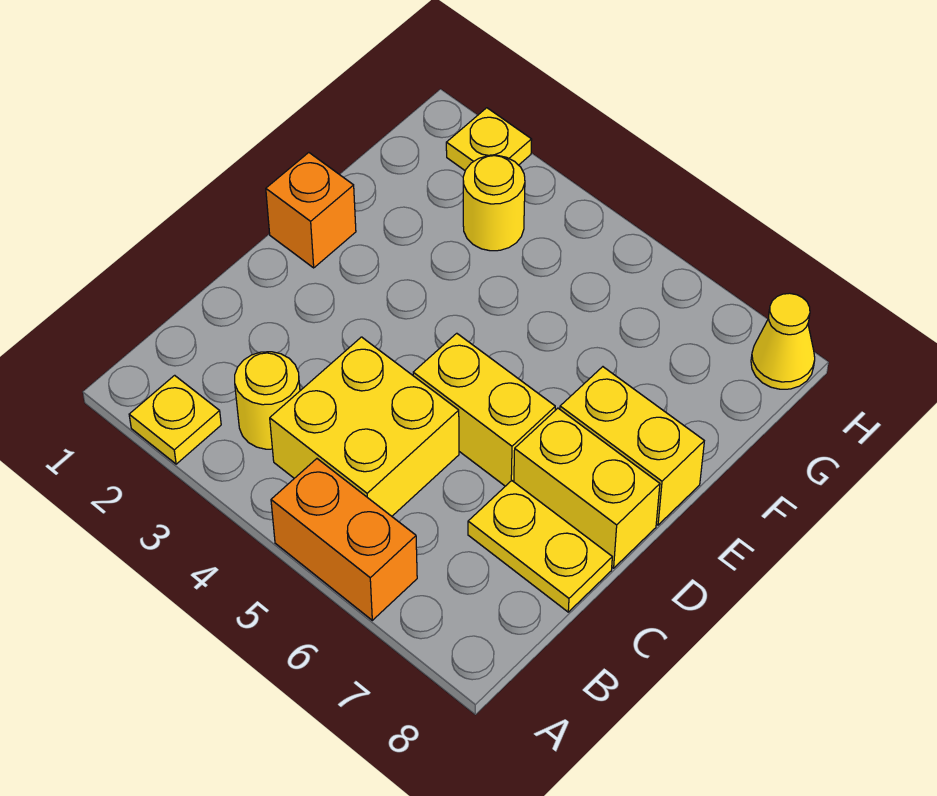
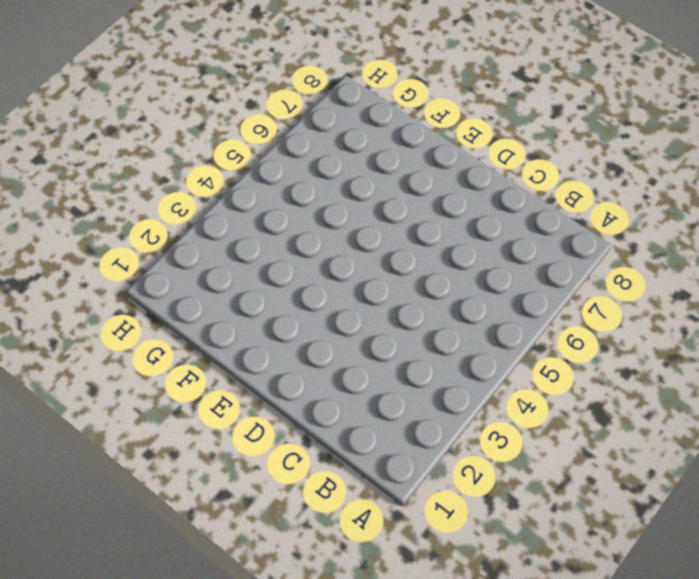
none -> yellow plate A2 level 1
none -> orange brick A5:A6 level 1
none -> yellow round brick B3 level 1

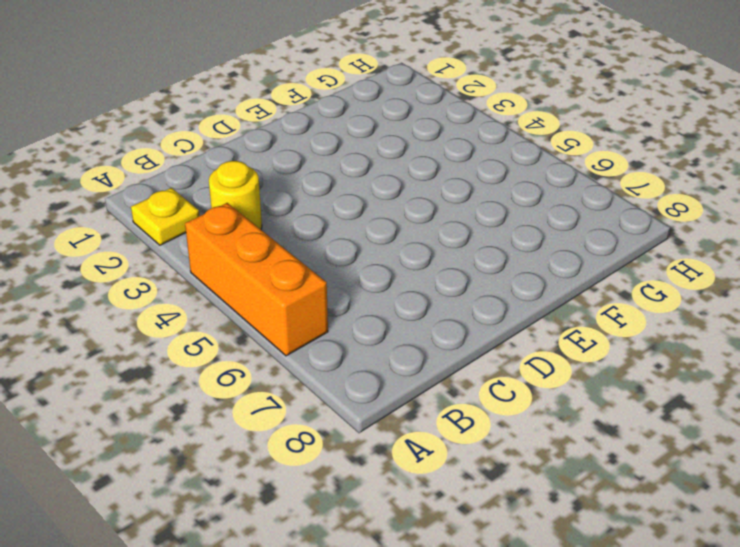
orange brick A4:A6 level 1 -> orange brick A5:A6 level 1
none -> yellow brick B4:C5 level 1
none -> yellow plate C7:C8 level 1
none -> yellow brick D5:D6 level 1

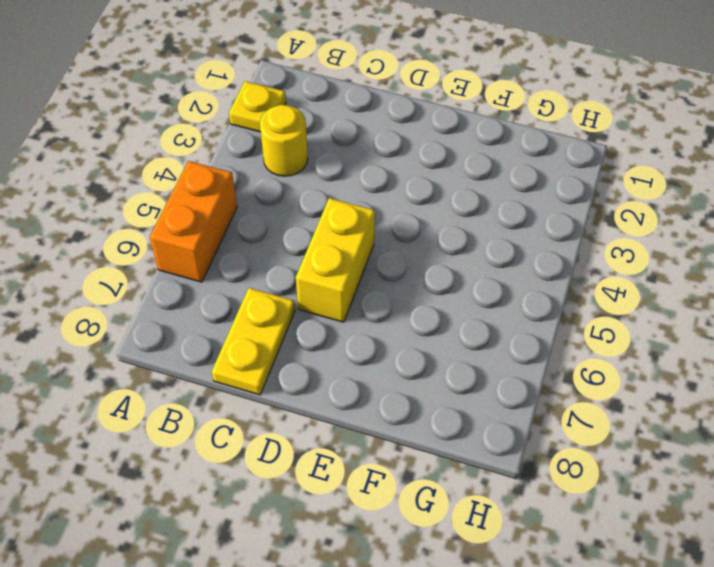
none -> yellow brick B4:C5 level 1
none -> yellow brick D7:D8 level 1
none -> orange brick E1 level 1

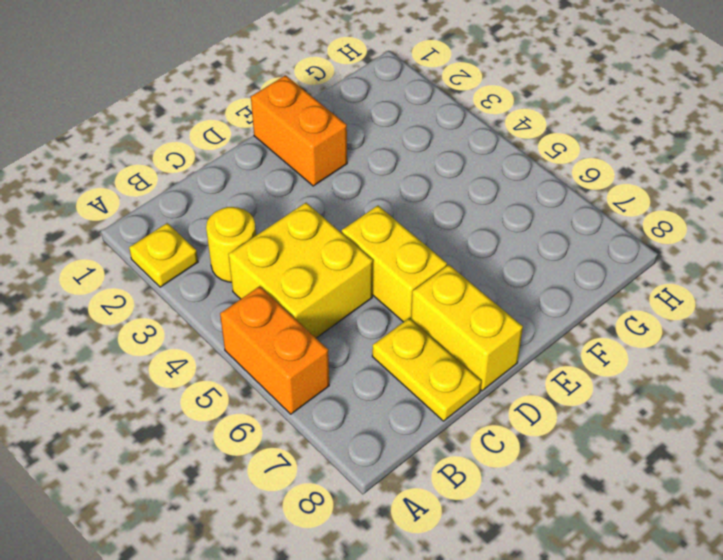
orange brick E1:E2 level 1 -> orange brick E1 level 1
none -> yellow brick E7:E8 level 1
none -> yellow round brick G3 level 1
none -> yellow plate H2 level 1

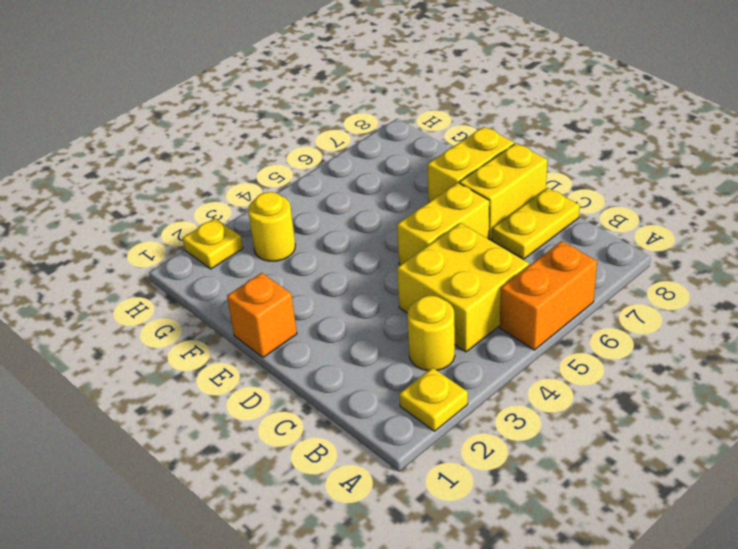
none -> yellow cone H8 level 1

